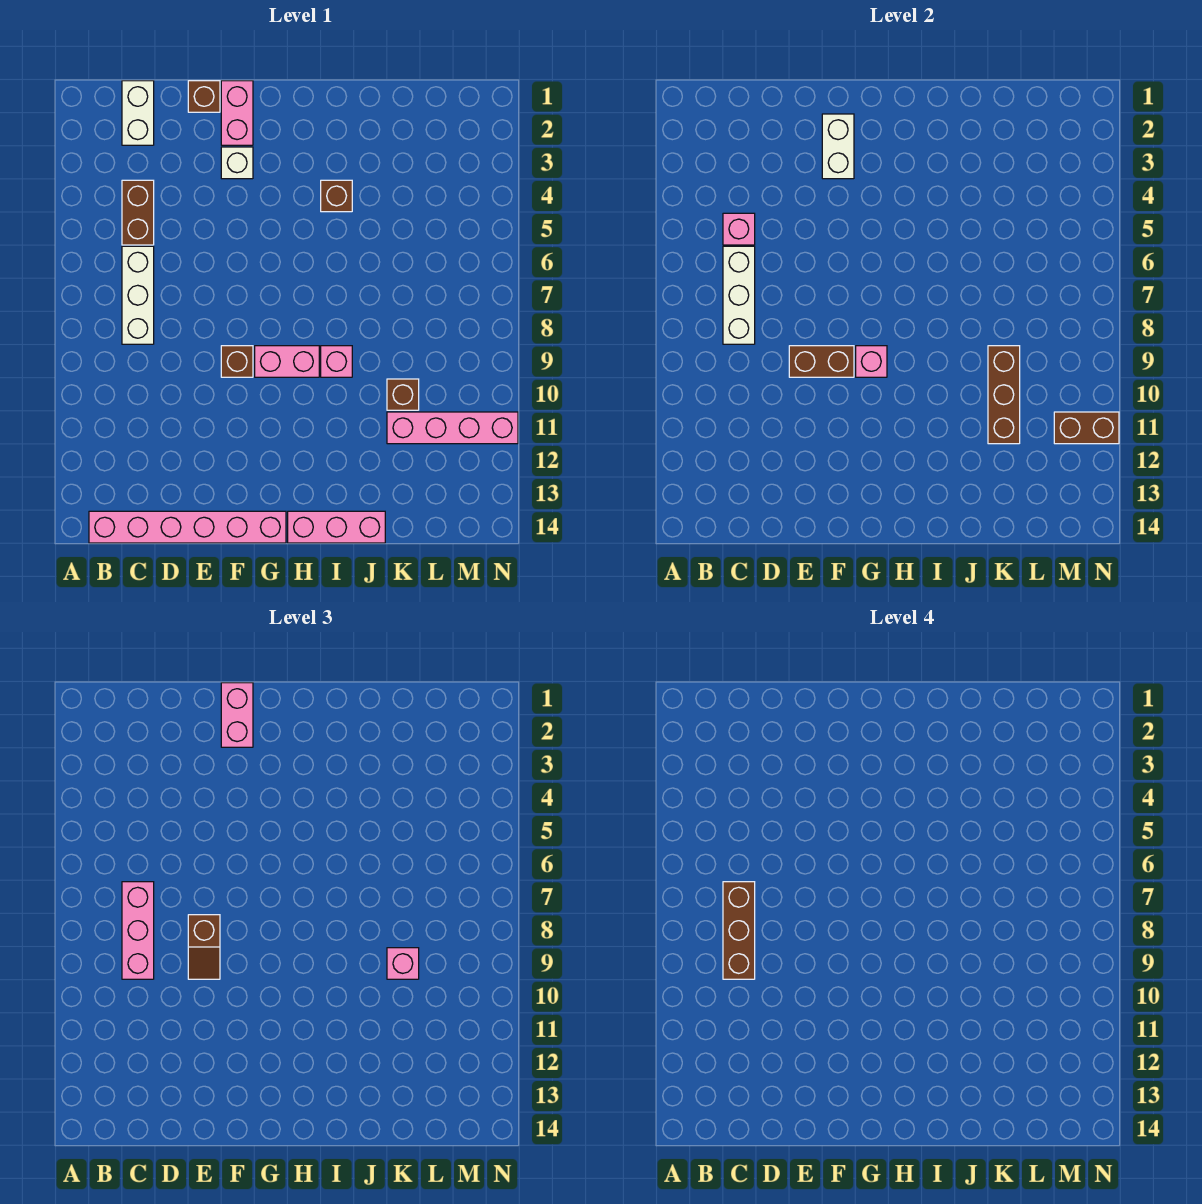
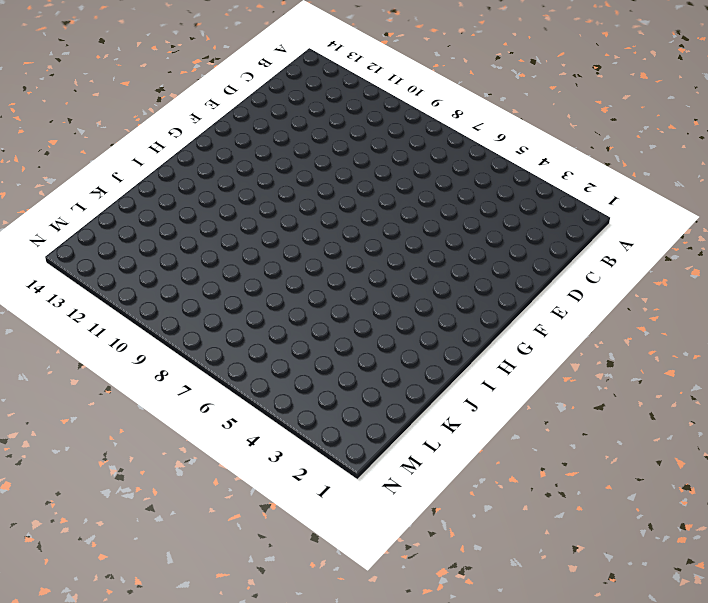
none -> pink brick B14:G14 level 1
none -> white brick C1:C2 level 1
none -> brown brick C4:C5 level 1

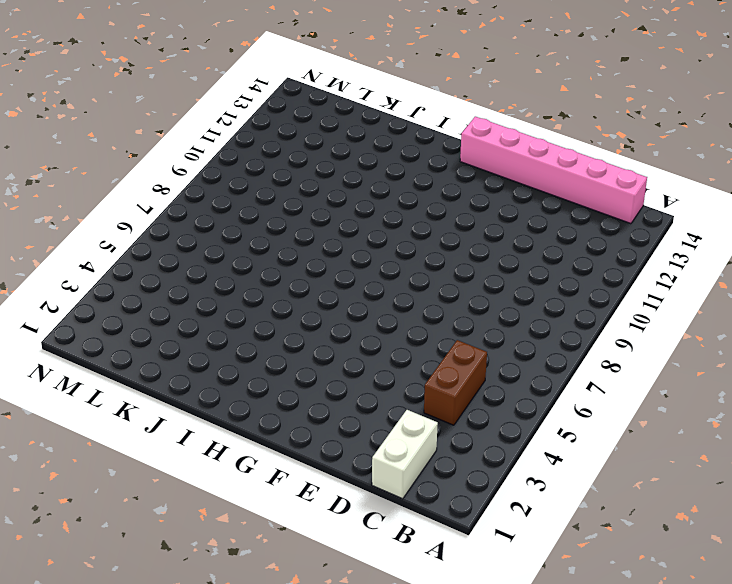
none -> white brick C6:C8 level 1
none -> brown brick E1 level 1
none -> pink brick F1:F2 level 1

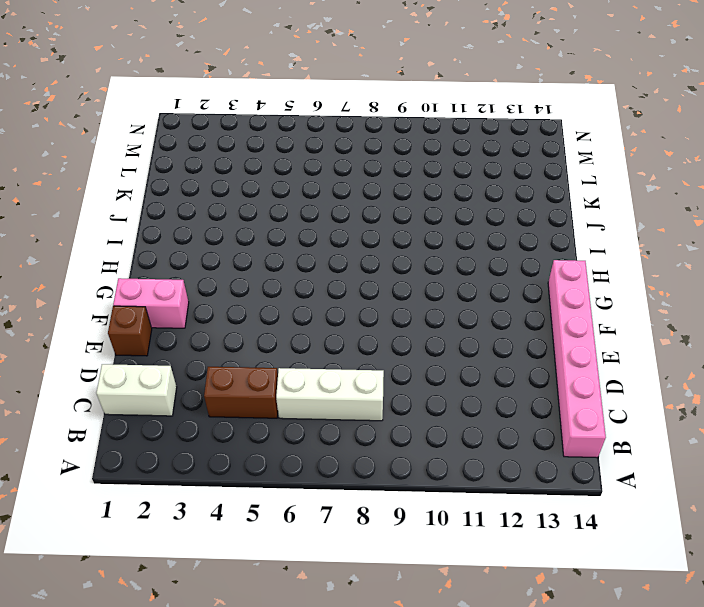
none -> white brick F3 level 1
none -> brown brick F9 level 1
none -> pink brick G9:H9 level 1

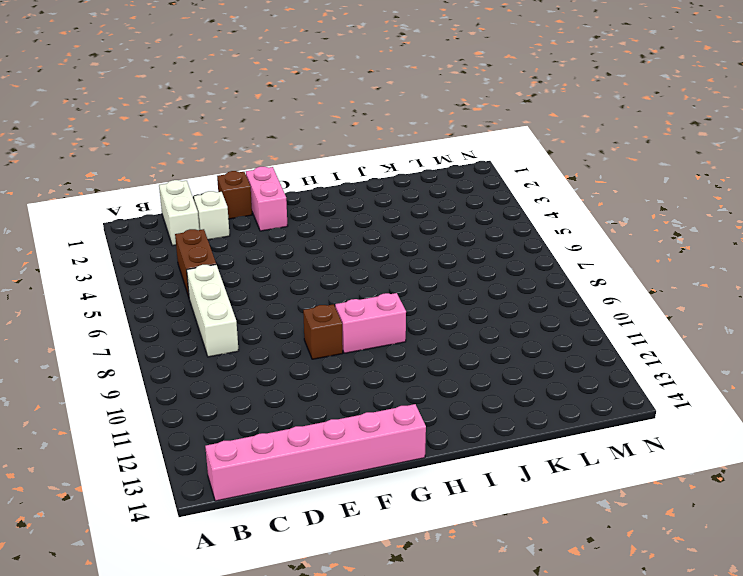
white brick D2 level 1 -> white brick F3 level 1
none -> pink brick H14:J14 level 1
none -> brown brick I4 level 1
none -> pink brick I9 level 1

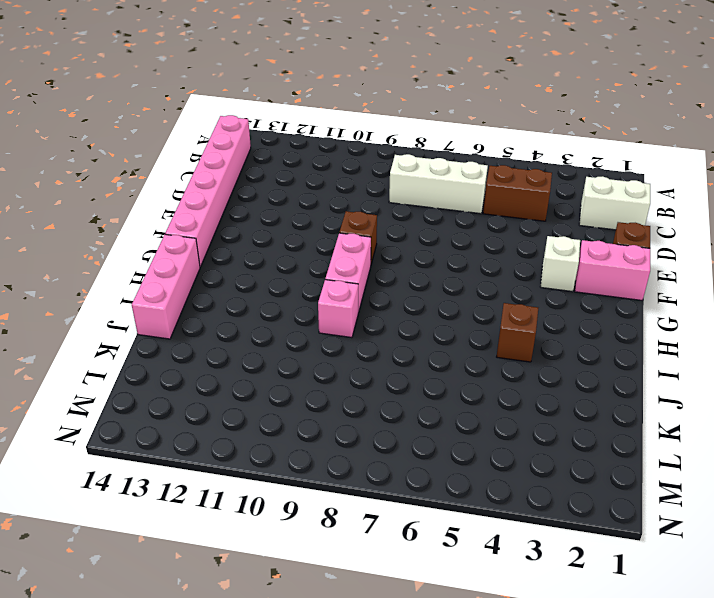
none -> brown brick K10 level 1
none -> pink brick K11:N11 level 1
none -> pink brick C5 level 2

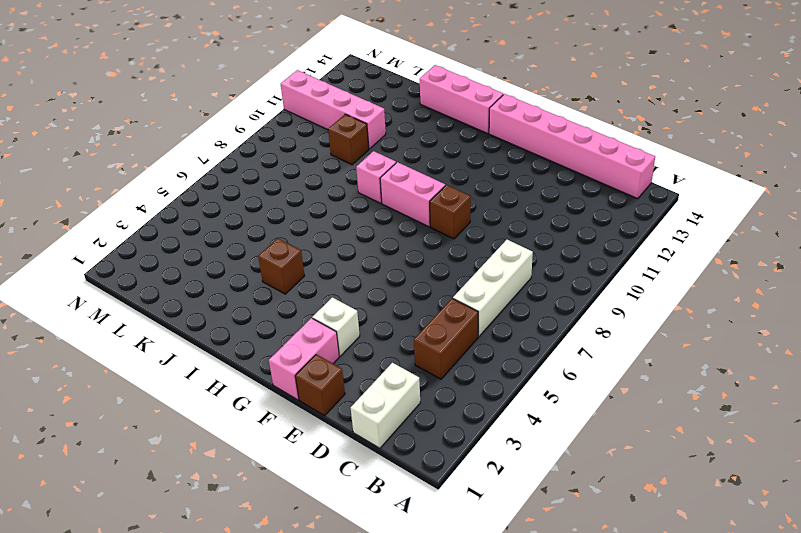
none -> pink brick C5 level 2
none -> white brick C6:C8 level 2
none -> brown brick E9:F9 level 2

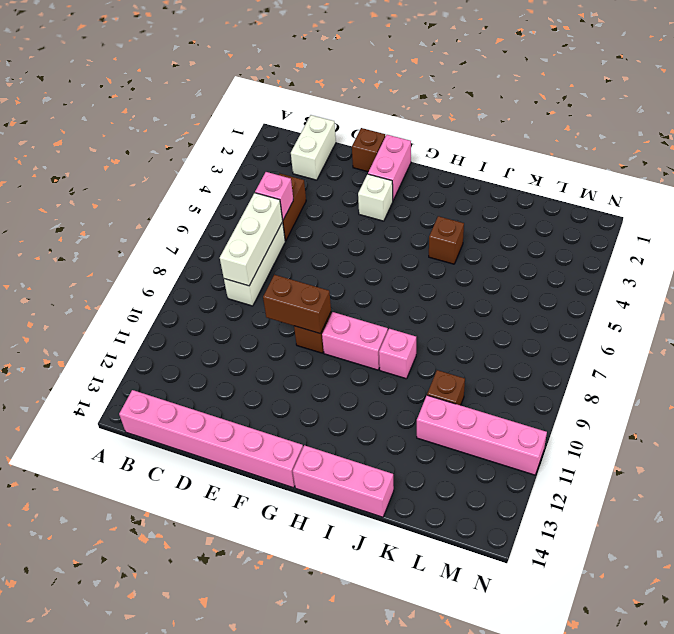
none -> white brick F2:F3 level 2
none -> pink brick G9 level 2
none -> brown brick K9:K11 level 2

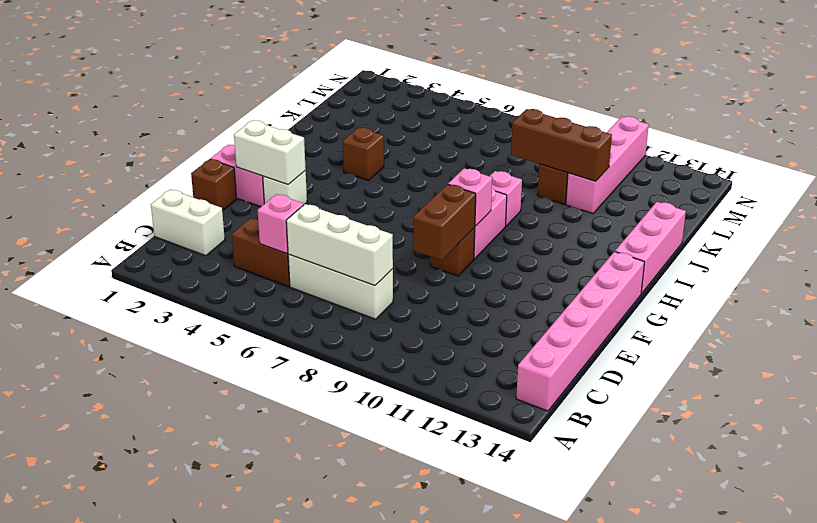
none -> brown brick M11:N11 level 2
none -> pink brick C7:C9 level 3
none -> brown slope E8:E9 level 3 top 8

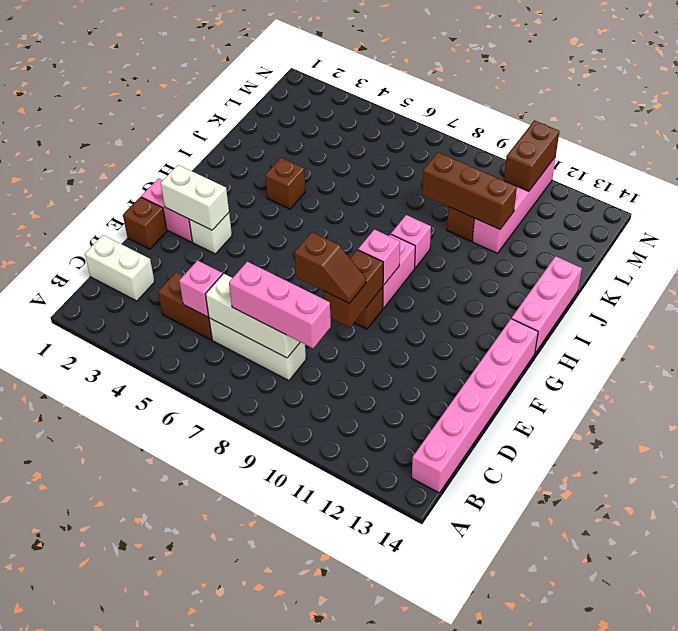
none -> pink brick F1:F2 level 3
none -> pink brick K9 level 3
none -> brown brick C7:C9 level 4

